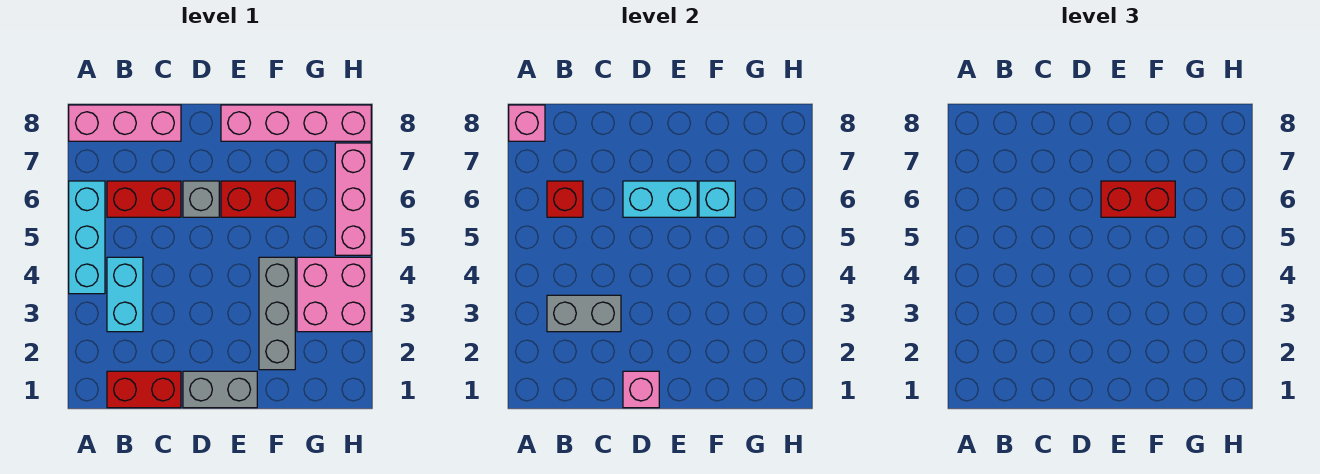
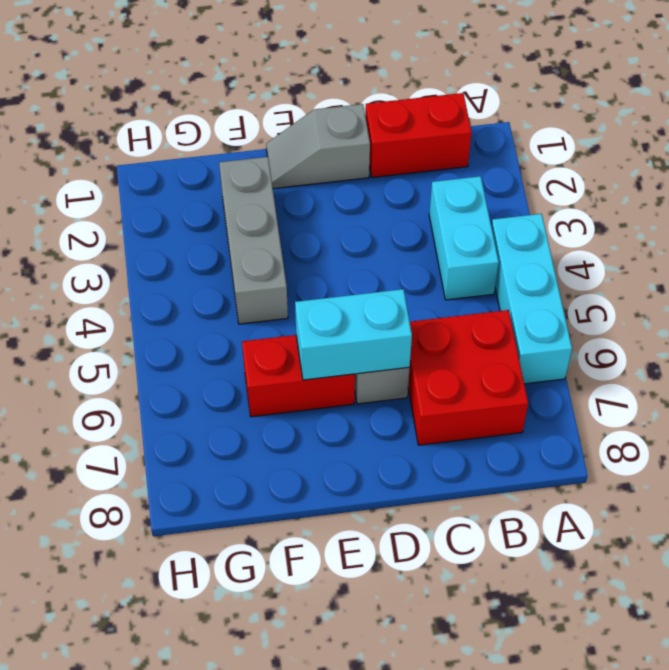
red brick B6:C7 level 1 -> red brick B6:C6 level 1
grey slope D1:E1 level 1 top D -> grey brick D1:E1 level 1
none -> pink brick A8:C8 level 1
none -> pink brick E8:H8 level 1
none -> pink brick G3:H4 level 1

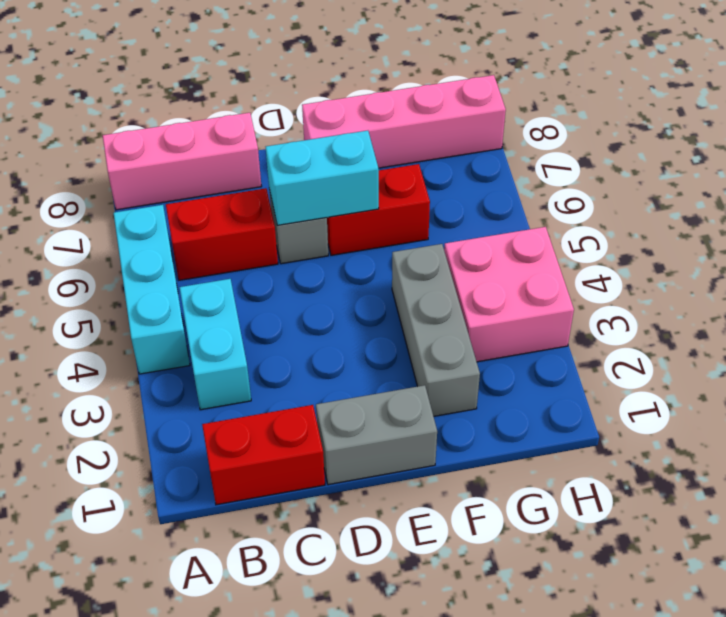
none -> pink brick H5:H7 level 1
none -> pink brick A8 level 2
none -> grey brick B3:C3 level 2

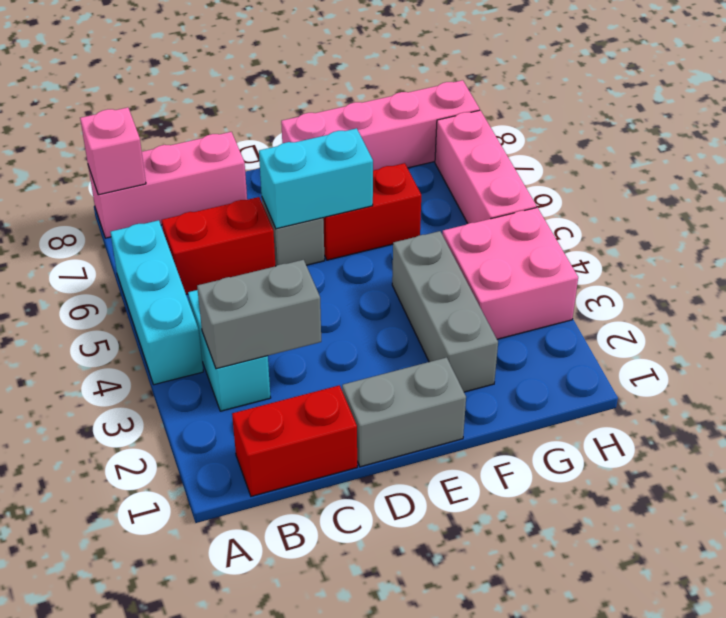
none -> red brick B6 level 2
none -> pink brick D1 level 2
none -> cyan brick F6 level 2

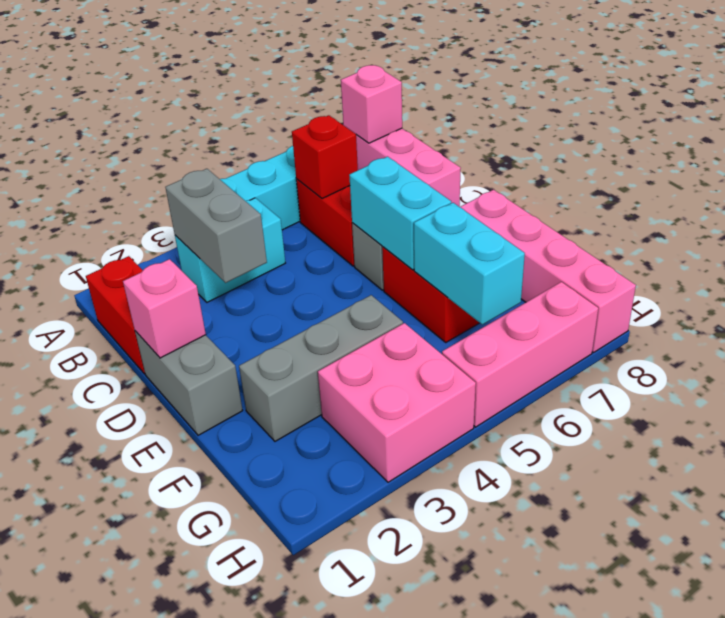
cyan brick F6:G6 level 2 -> cyan brick F6 level 2
none -> red brick E6:F6 level 3

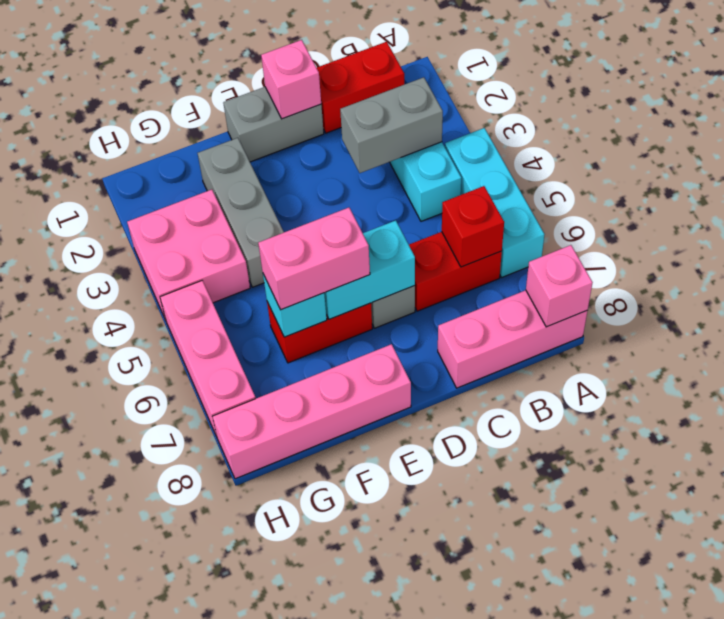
pink brick E6:F6 level 3 -> red brick E6:F6 level 3

